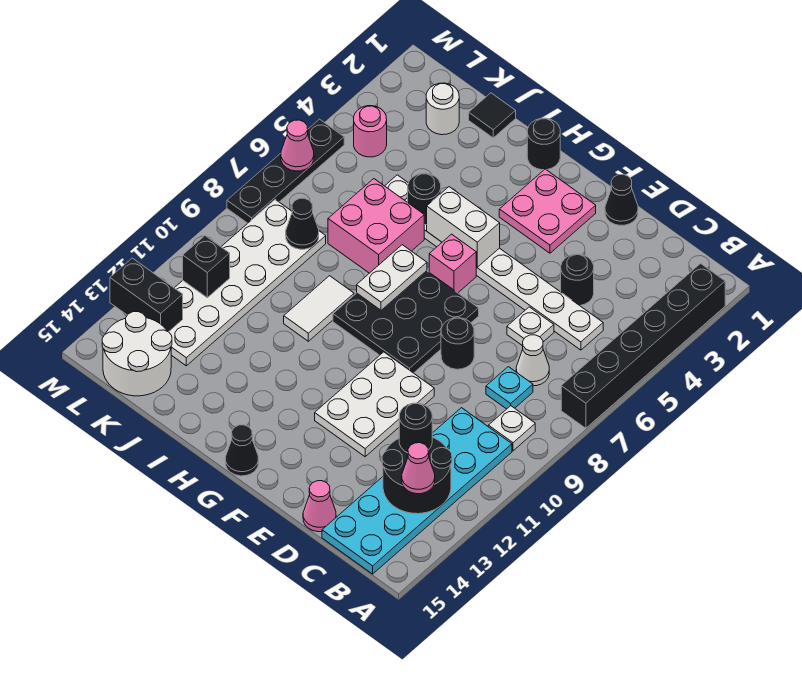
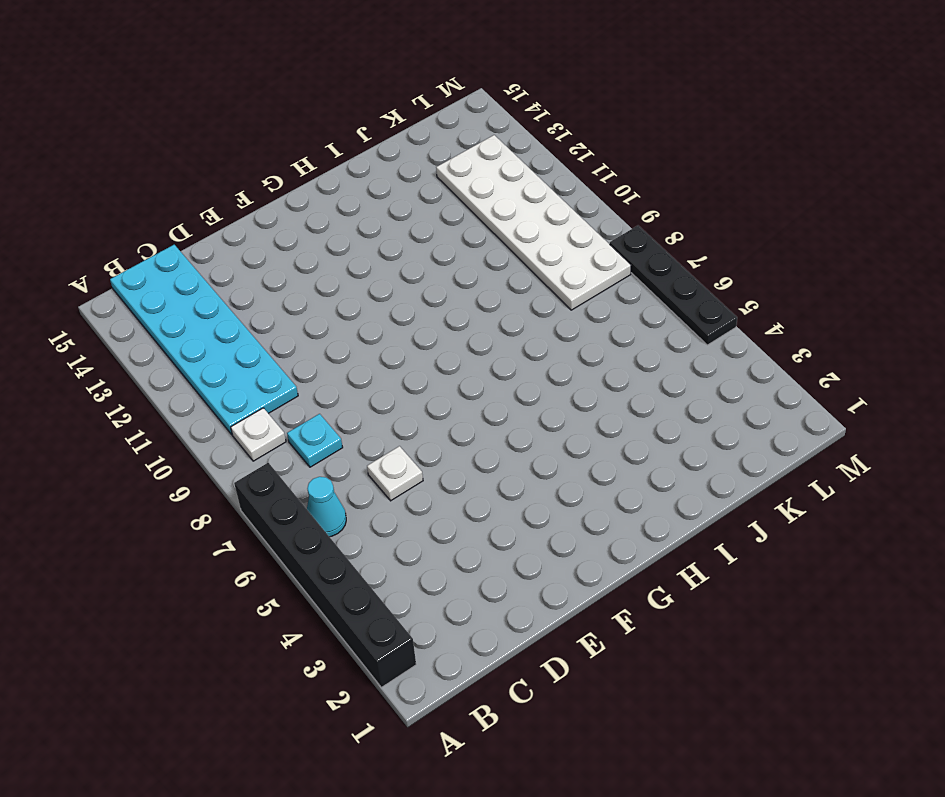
cyan cone B6 level 1 -> none
none -> white plate C5:J5 level 1
none -> white cone C7 level 1
none -> black round brick D4 level 1
none -> pink cone D15 level 1

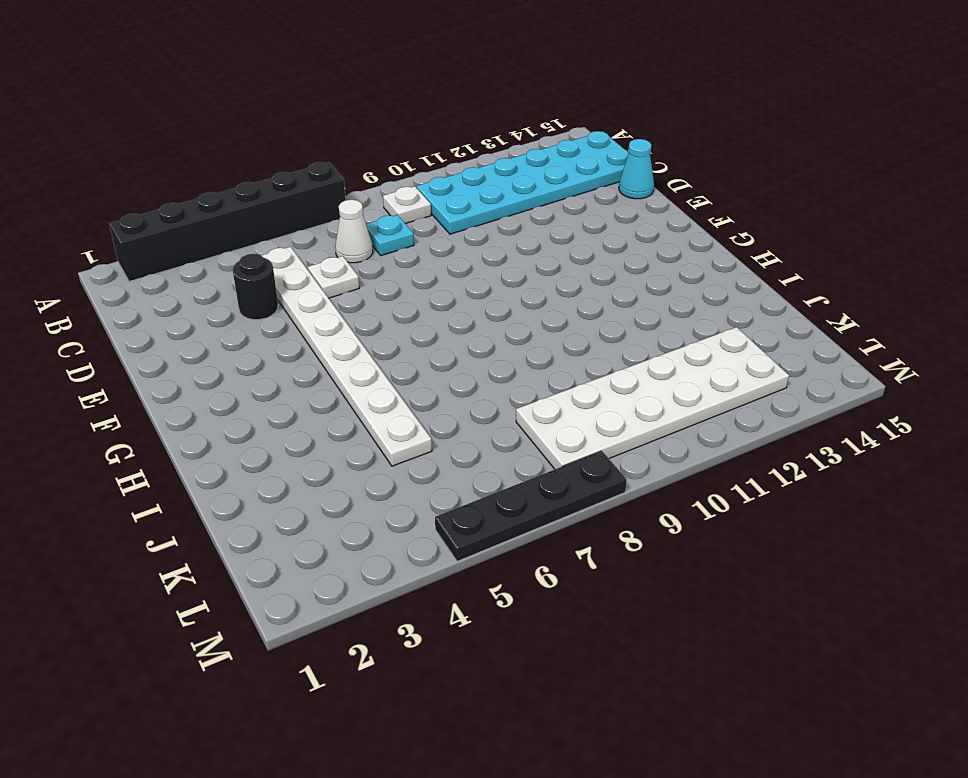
cyan cone D15 level 1 -> pink cone D15 level 1
none -> black cone E1 level 1
none -> black round brick E8 level 1
none -> white plate E10:F12 level 1
none -> pink plate F2:G3 level 1

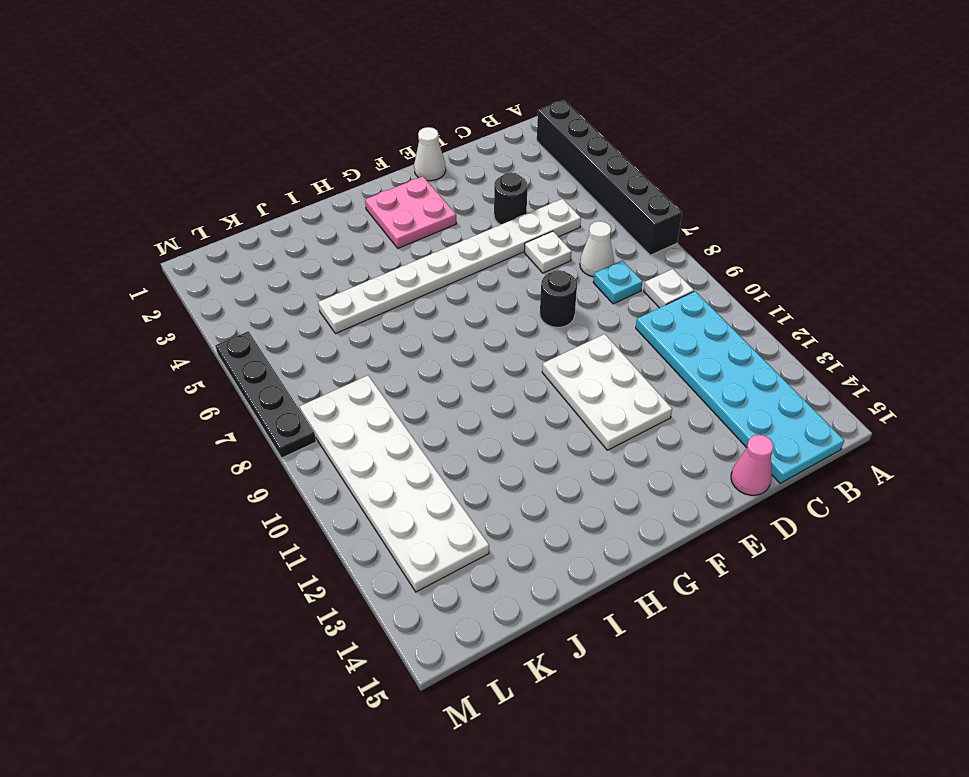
white cone E1 level 1 -> black cone E1 level 1
none -> black plate F7:H9 level 1
none -> pink brick G6 level 1
none -> black cone G15 level 1
none -> black round brick H1 level 1

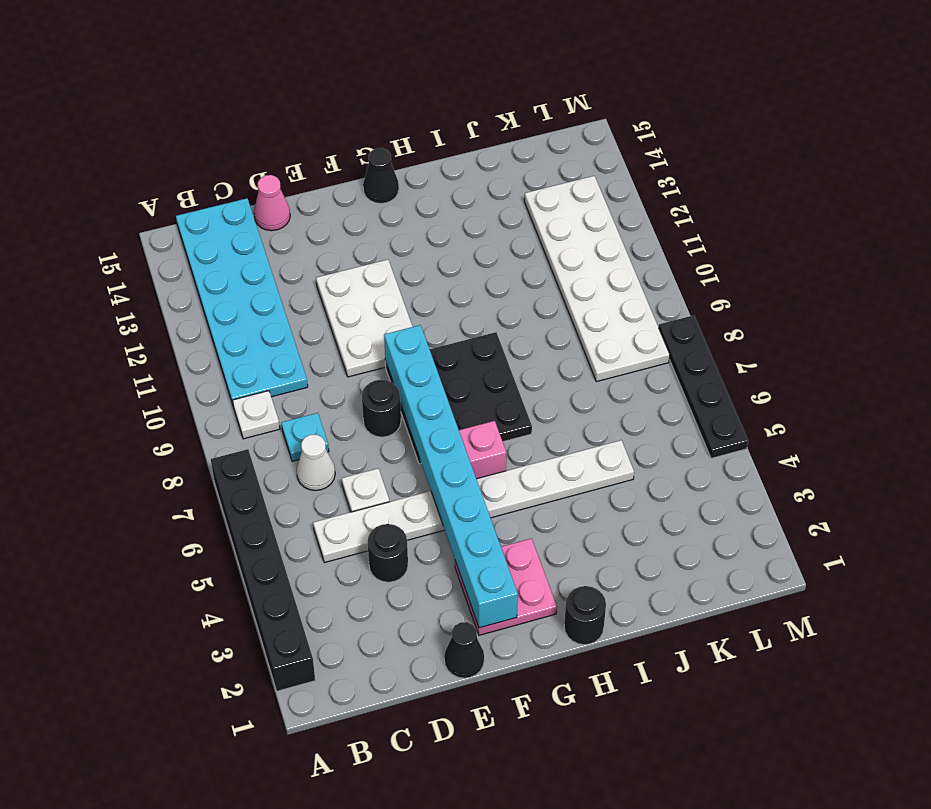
cyan brick F2:F9 level 2 -> none
none -> pink brick I6:J7 level 1
none -> white tile I9:I10 level 1
none -> black tile J1 level 1
none -> white round brick K2 level 1

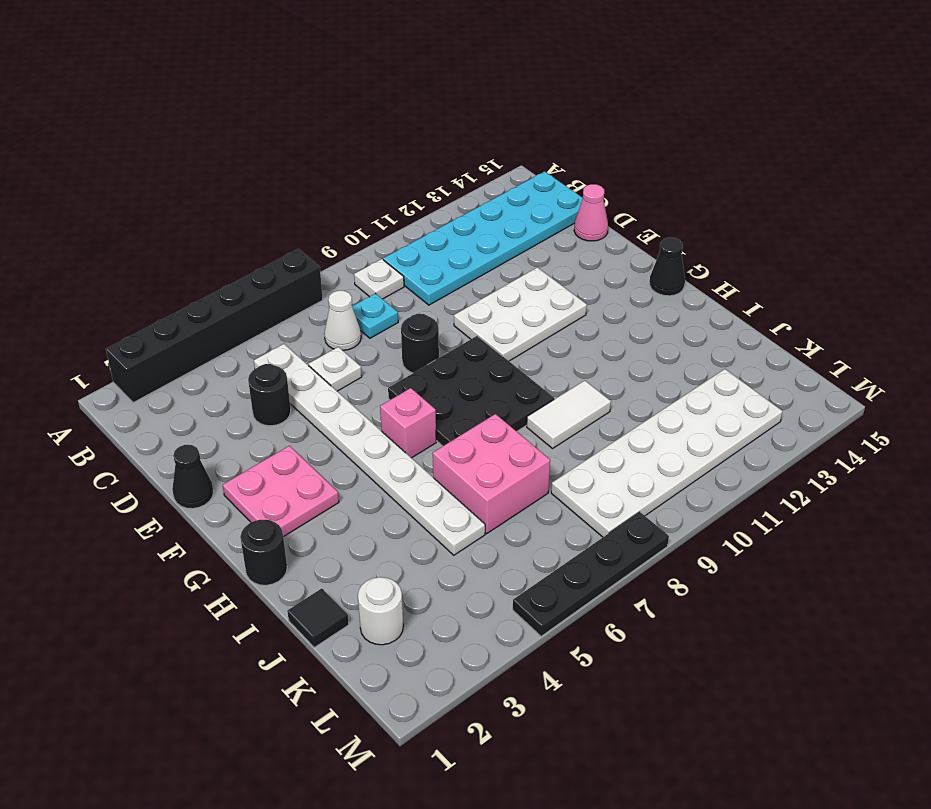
none -> white round brick K14:L15 level 1
none -> pink round brick L4 level 1
none -> black round brick B12:C13 level 2
none -> white brick G5:H5 level 2

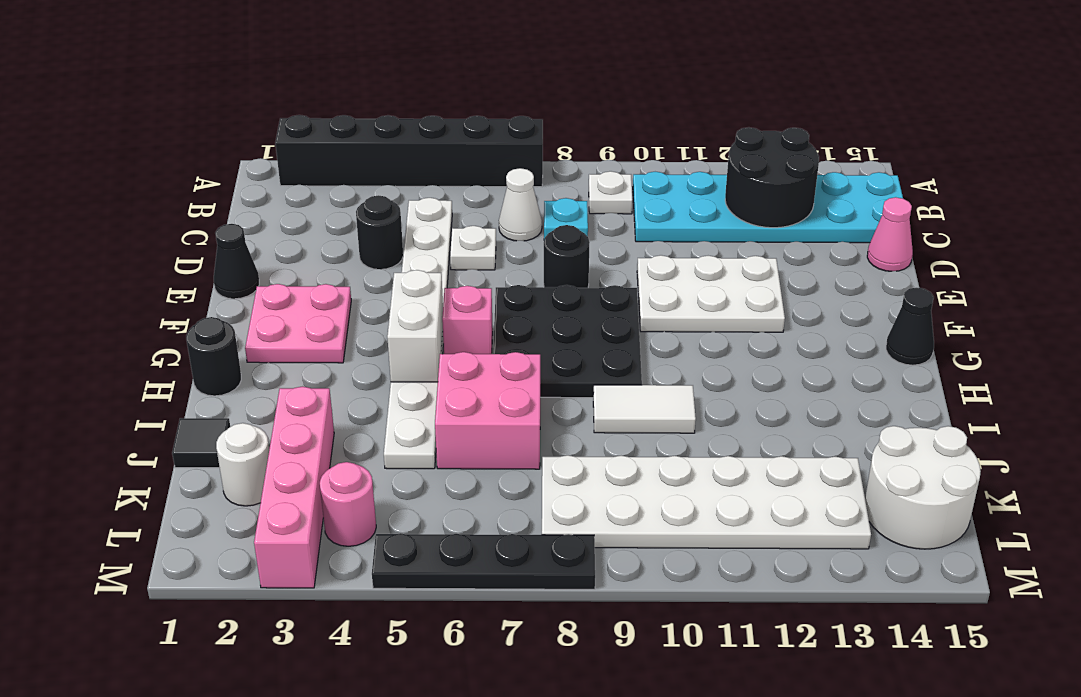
pink brick J3:M3 level 1 -> none
none -> white plate H7:H8 level 2
none -> black round brick I5 level 2
none -> black cone K8 level 2
none -> black brick L11 level 2

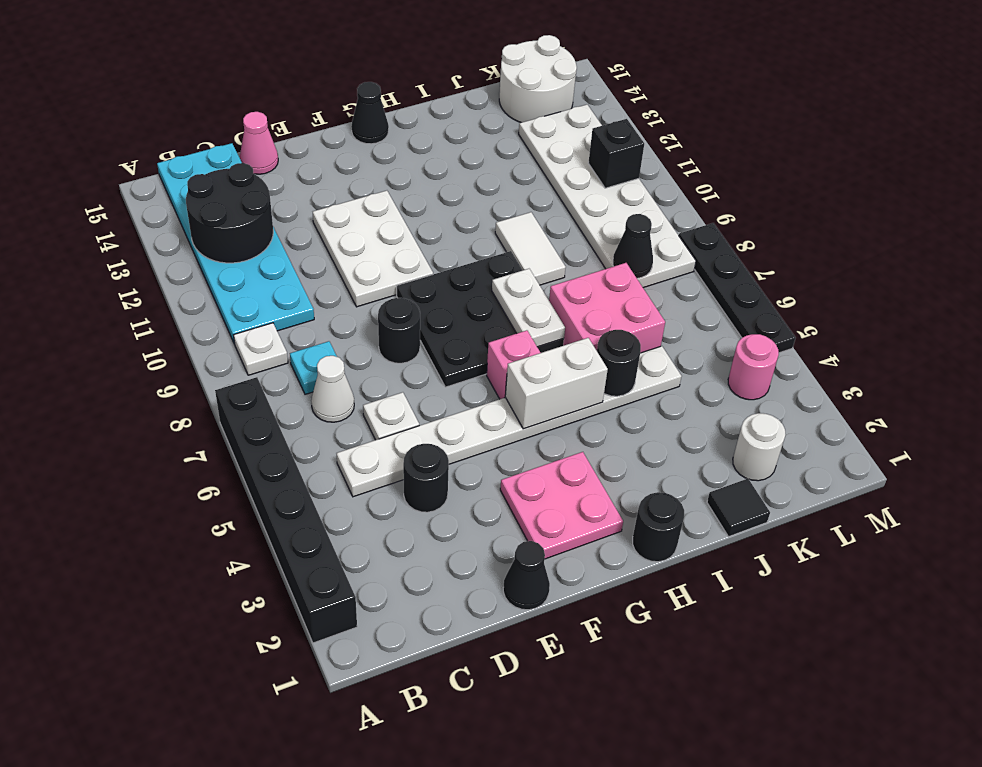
none -> black brick L13:M13 level 2
none -> pink cone M6 level 2
none -> pink cone B13 level 3
none -> black round brick C12 level 3

